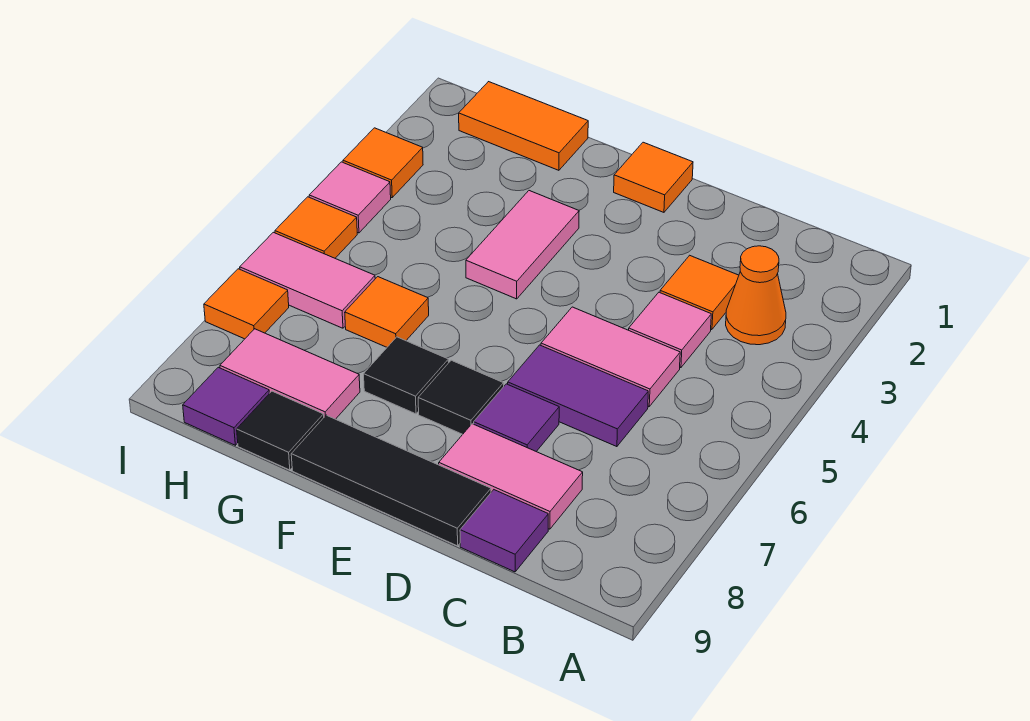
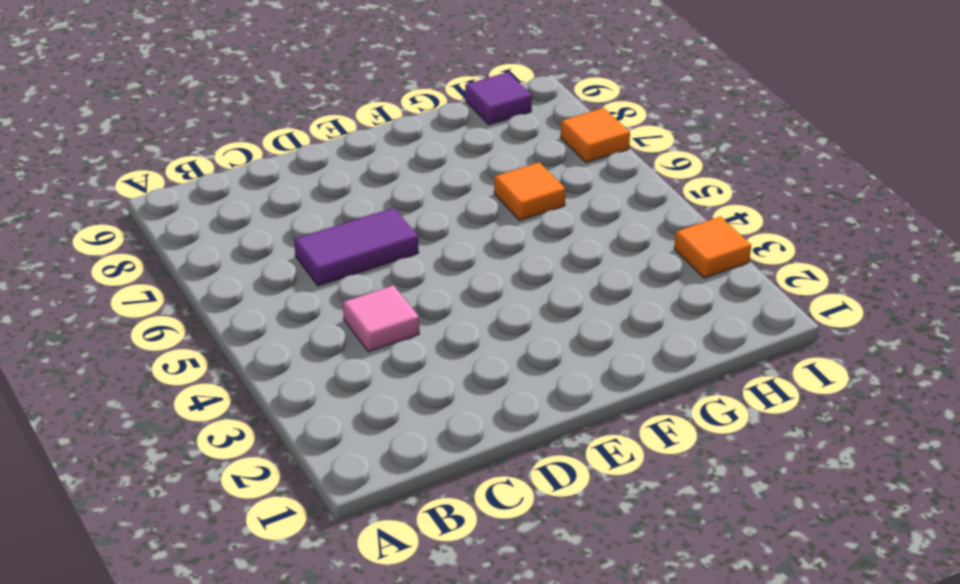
none -> orange cone B3 level 1
none -> orange tile C3 level 1
none -> pink tile C5:D5 level 1

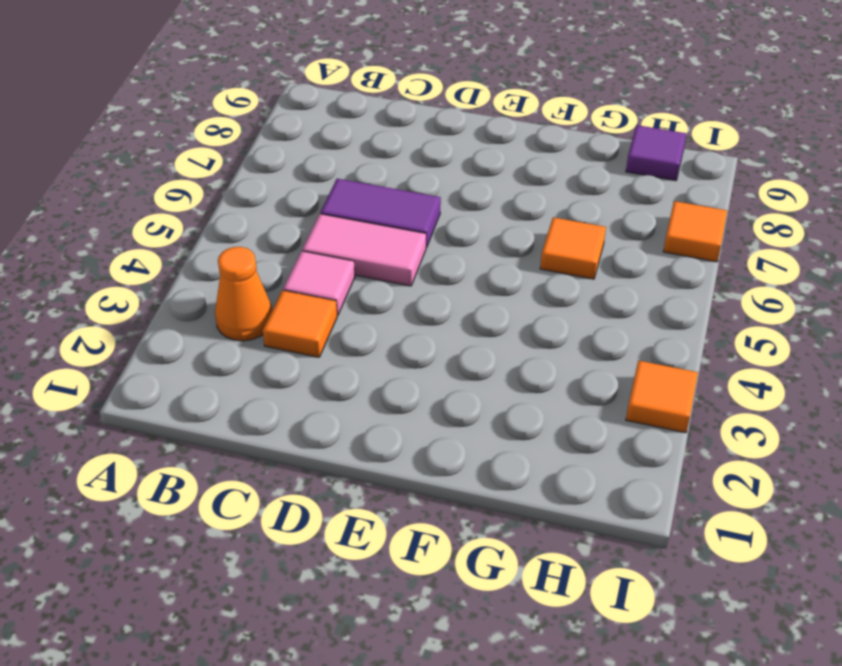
none -> pink tile C8:D8 level 1
none -> purple tile C9 level 1
none -> purple tile D7 level 1

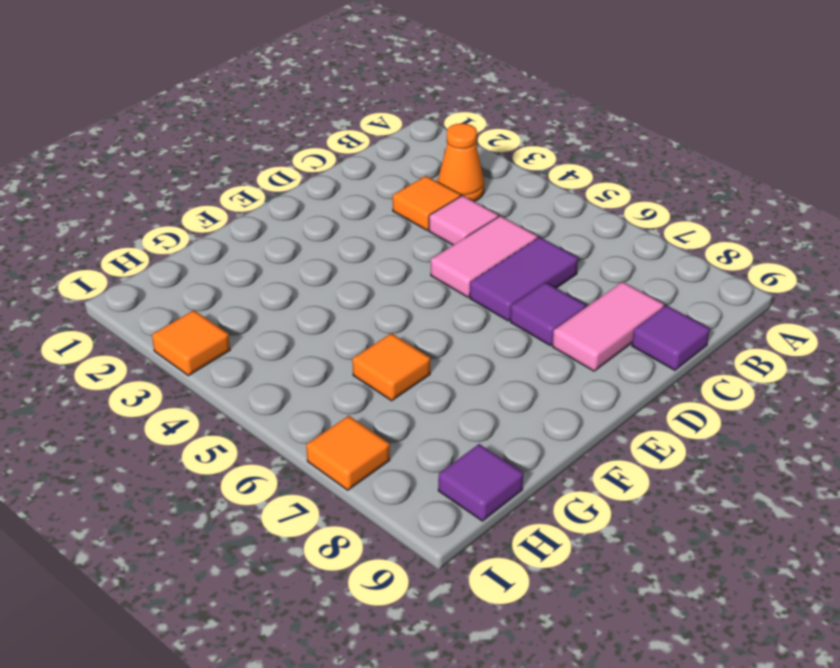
none -> black tile D9:F9 level 1
none -> orange tile E1 level 1
none -> black tile E7 level 1

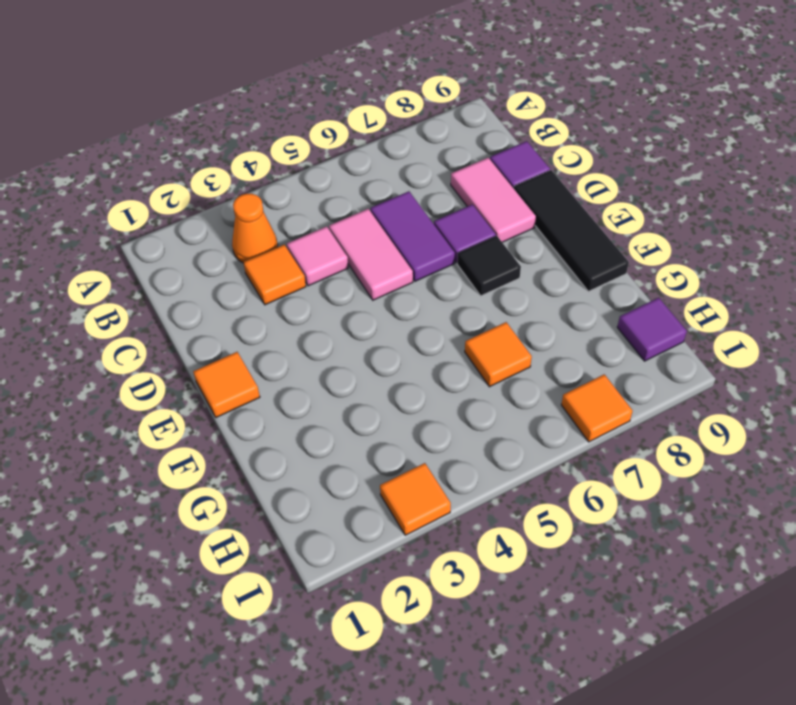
none -> pink tile F3:F4 level 1
none -> black tile F7 level 1
none -> orange tile G1:H1 level 1

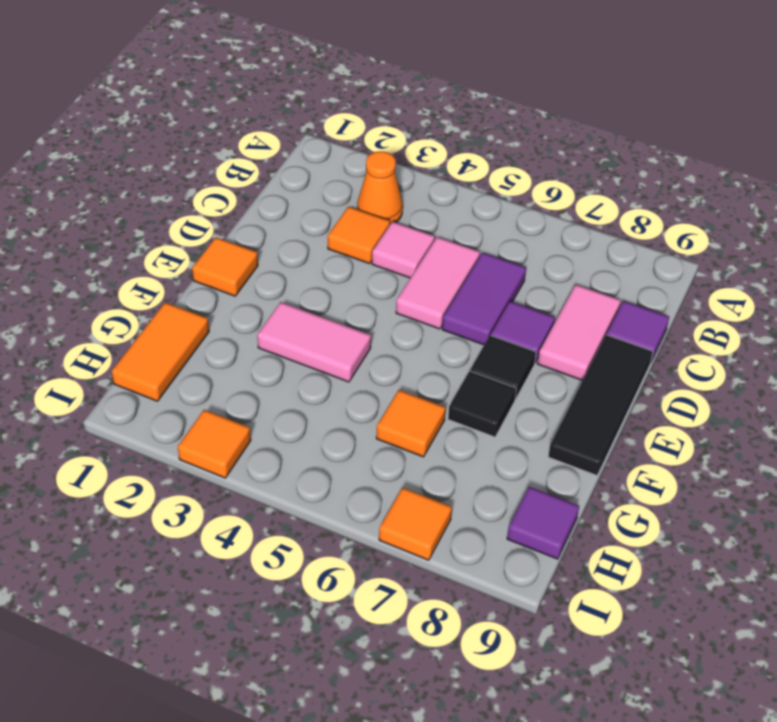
none -> pink tile G8:H8 level 1
none -> black tile G9 level 1
none -> pink tile H6:I6 level 1

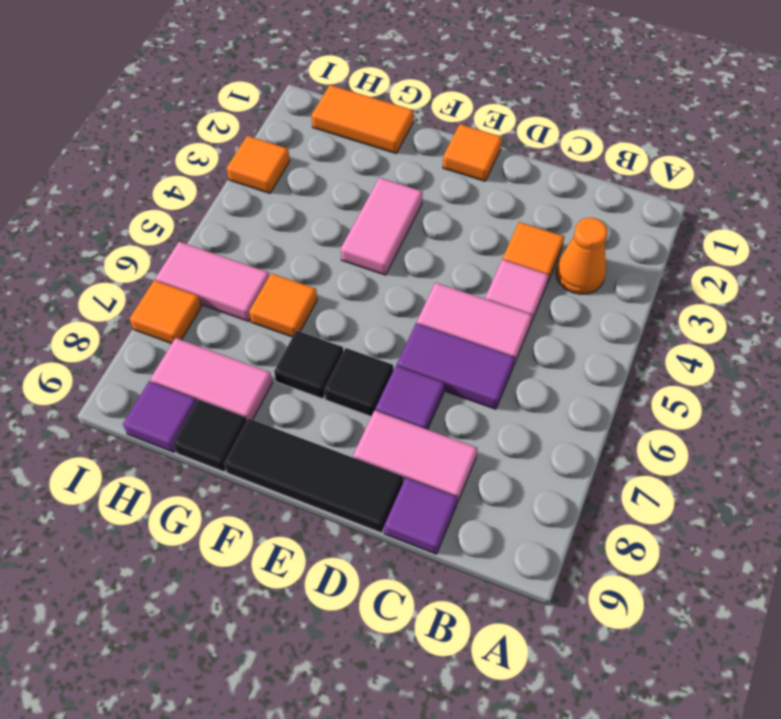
none -> pink tile I4 level 1
none -> orange tile I5 level 1

